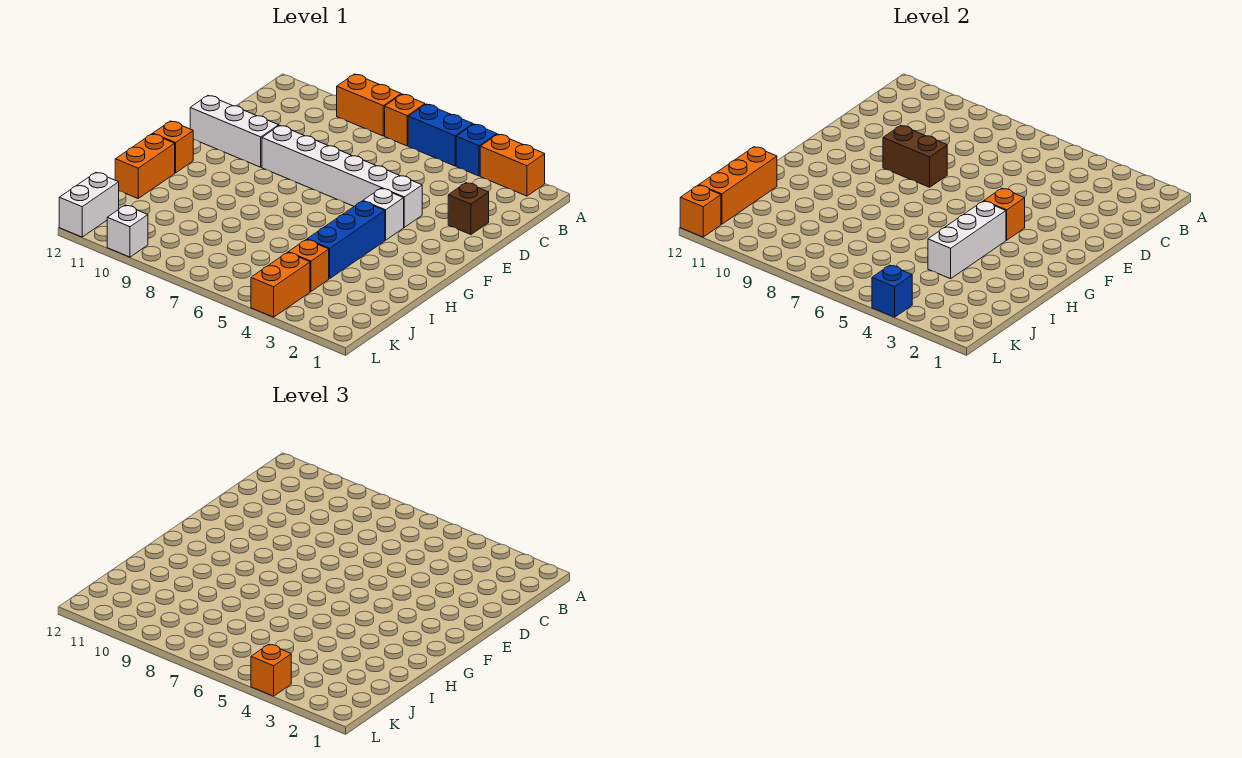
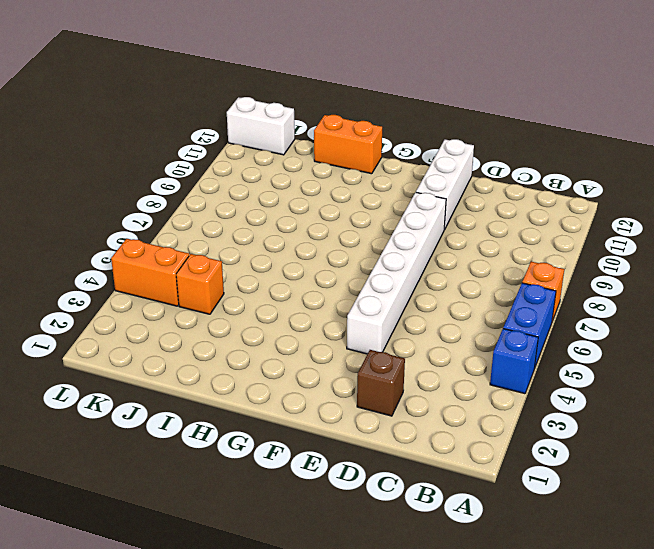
none -> orange brick A2:A3 level 1
none -> orange brick A8:A9 level 1
none -> white brick F4 level 1

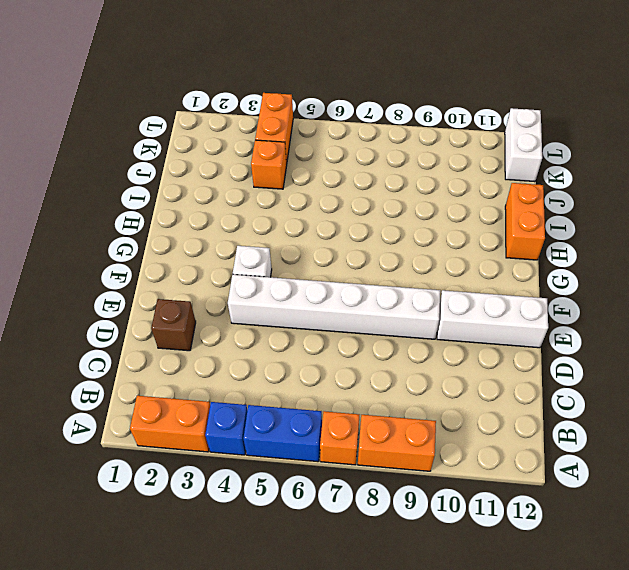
none -> blue brick G4:I4 level 1
none -> orange brick G12 level 1
none -> white brick L10 level 1

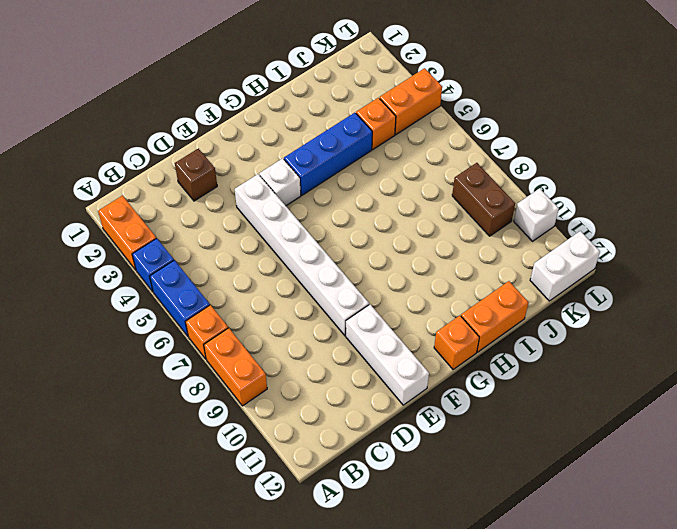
brown brick K8:K9 level 1 -> brown brick E8:E9 level 2
none -> orange brick F4 level 2
none -> white brick G4:I4 level 2
none -> orange brick I12:K12 level 2

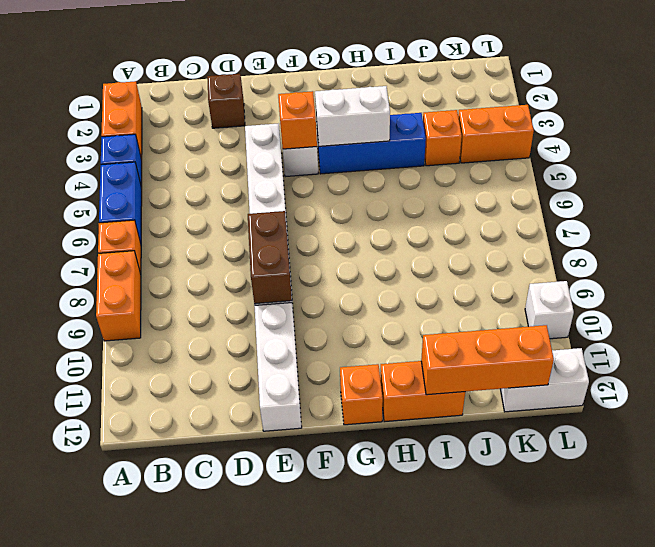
white brick G4:H4 level 2 -> white brick G4:I4 level 2
none -> blue brick L4 level 2
none -> orange brick L12 level 2
none -> orange brick L4 level 3

